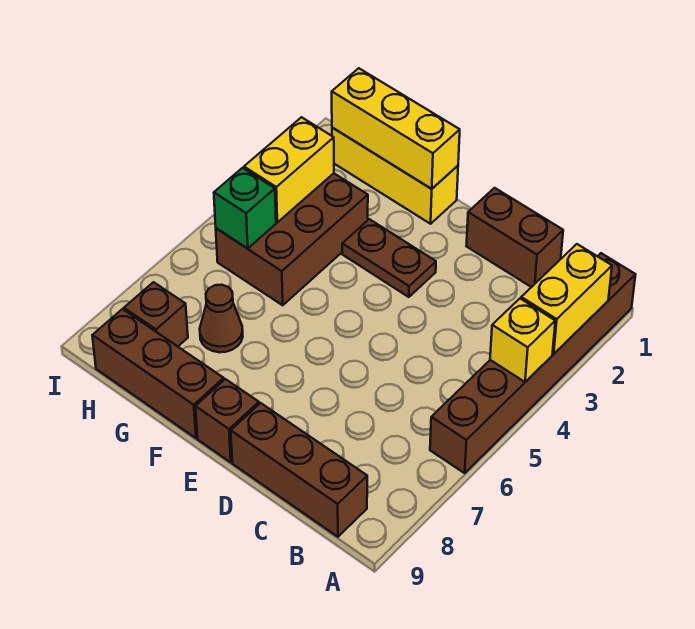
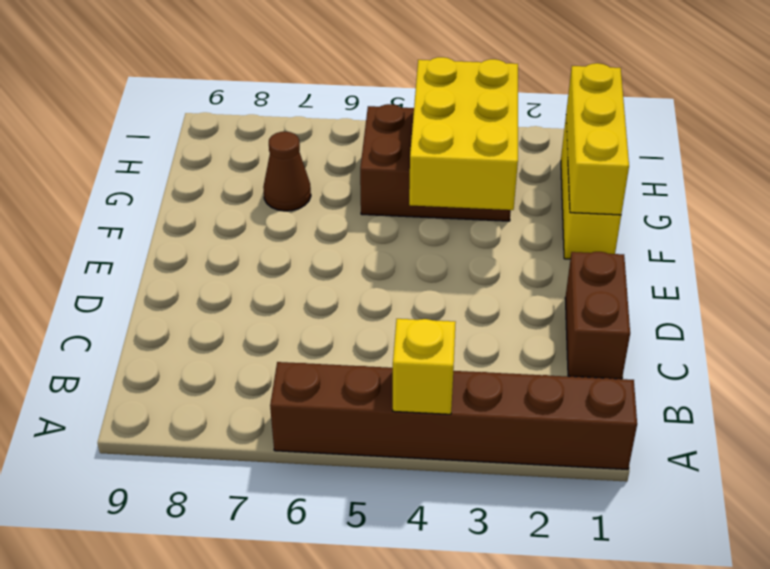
yellow brick F3:H4 level 2 -> yellow brick H3:H4 level 2
none -> brown brick B9:D9 level 1
none -> brown plate E3:F3 level 1
none -> brown brick E9 level 1

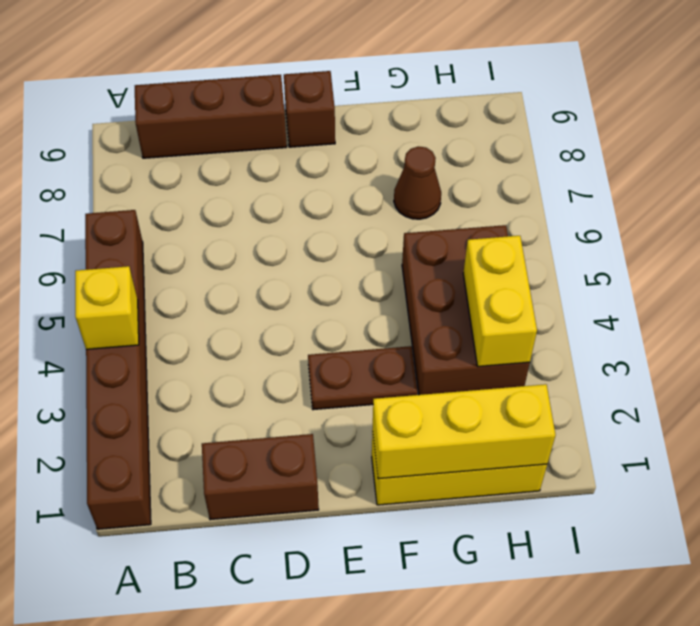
none -> brown brick F9:H9 level 1
none -> brown brick H8 level 1
none -> yellow brick A2:A3 level 2

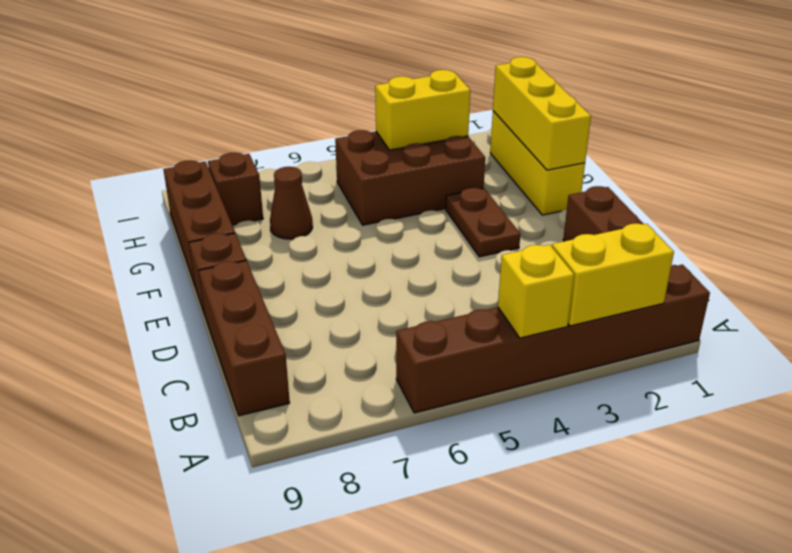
none -> green brick H5 level 2

